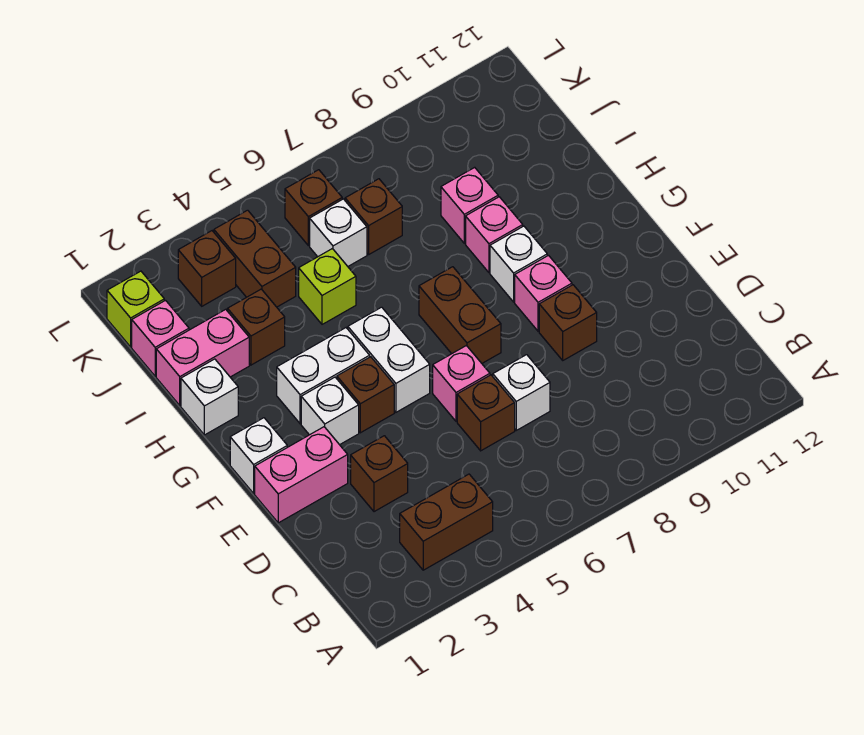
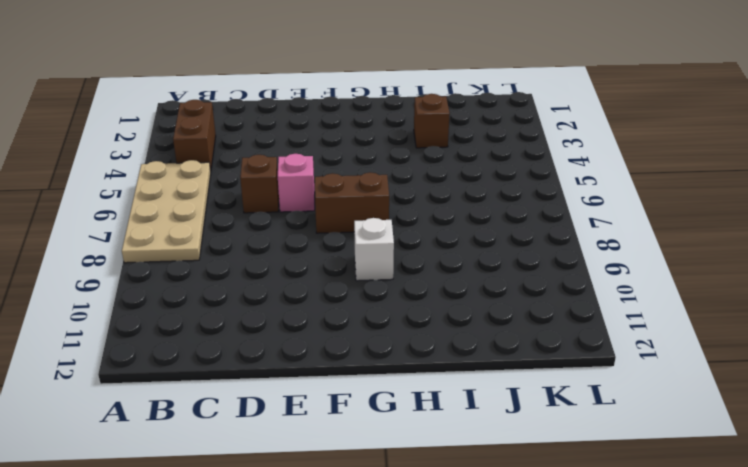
tan plate A5:B8 level 1 -> none
none -> brown brick D3 level 1
none -> white brick D7 level 1
none -> pink brick E1:E2 level 1

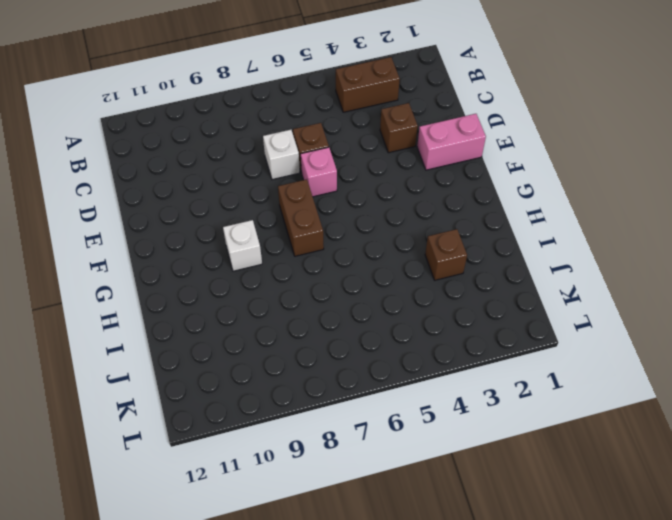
none -> brown brick E9 level 1
none -> white brick F1 level 1
none -> white brick F3 level 1

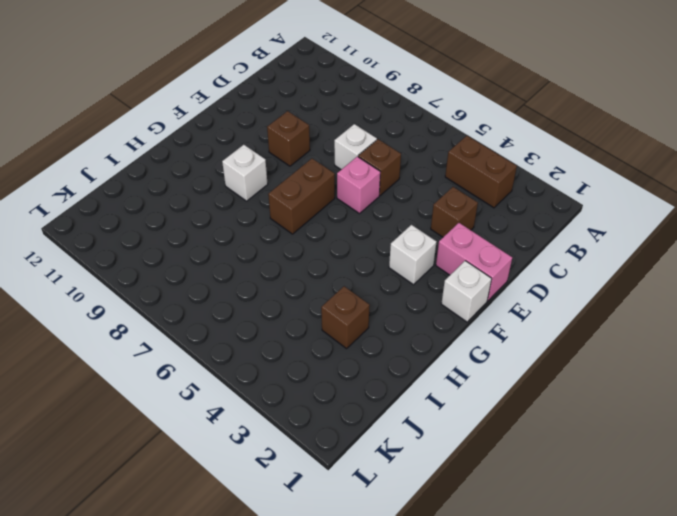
none -> brown brick F4 level 1
none -> white brick F5:G5 level 1
none -> pink brick F9 level 1

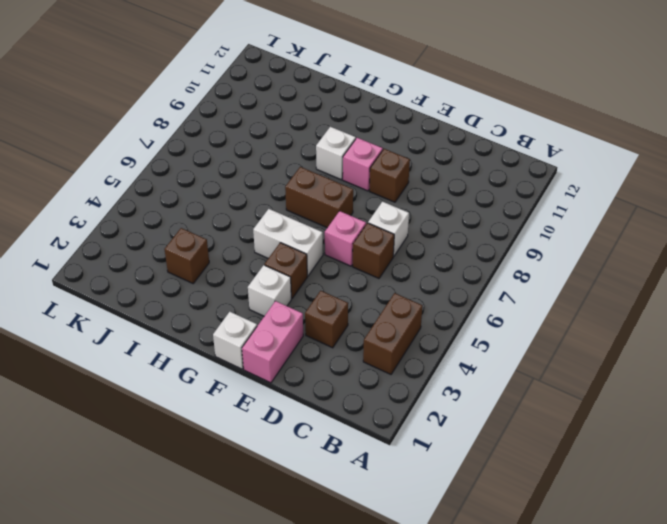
none -> white brick G3:G4 level 1
none -> white brick H1 level 1
none -> pink brick H9 level 1

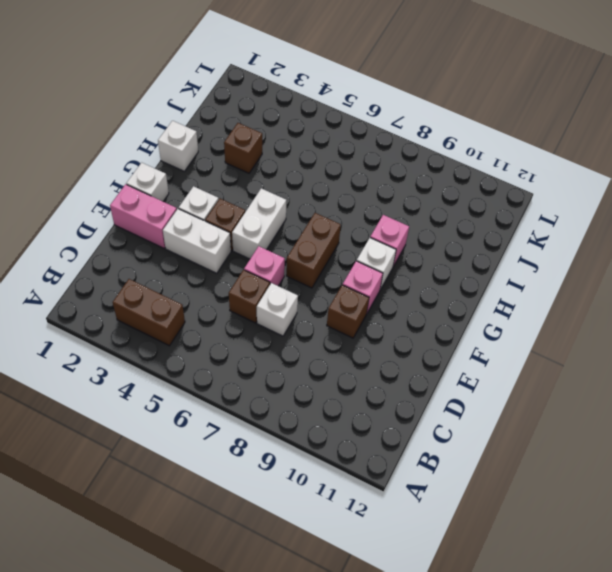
white brick E3:E4 level 1 -> white brick G3:G4 level 1
none -> brown brick D3 level 1
none -> pink brick I1:I2 level 1
none -> lime brick I5 level 1

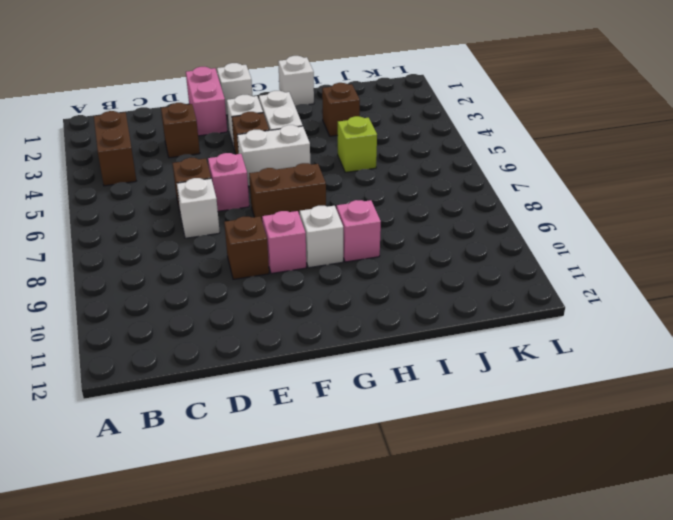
none -> pink brick I1:I2 level 1
none -> pink brick I9 level 1
none -> pink brick J1 level 1

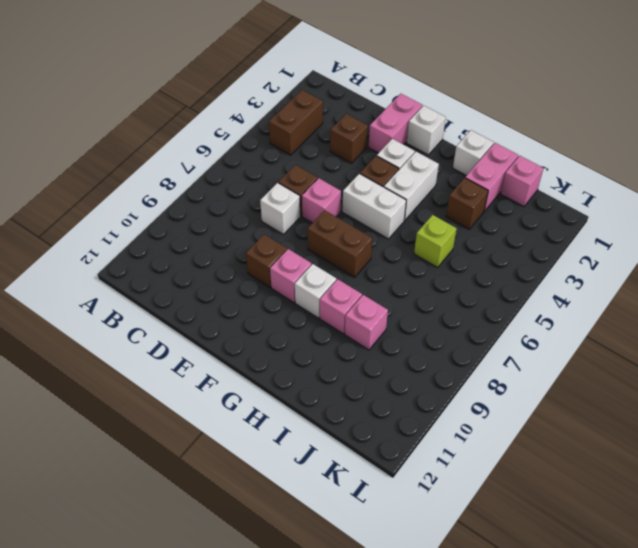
none -> brown brick J4:K4 level 1
none -> white brick J6 level 1
none -> brown brick J7 level 1

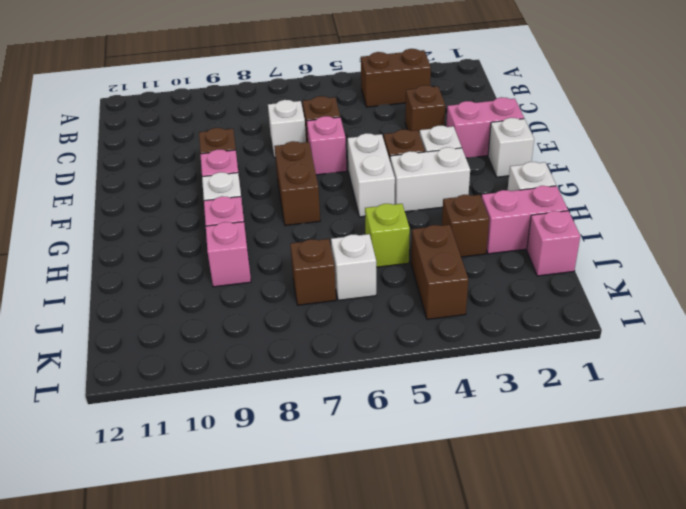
none -> lime brick K1 level 1
none -> brown brick K3 level 1
none -> brown brick K6 level 1

